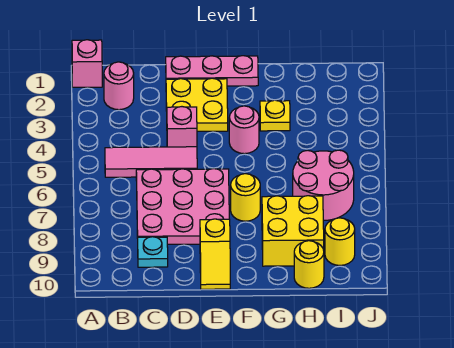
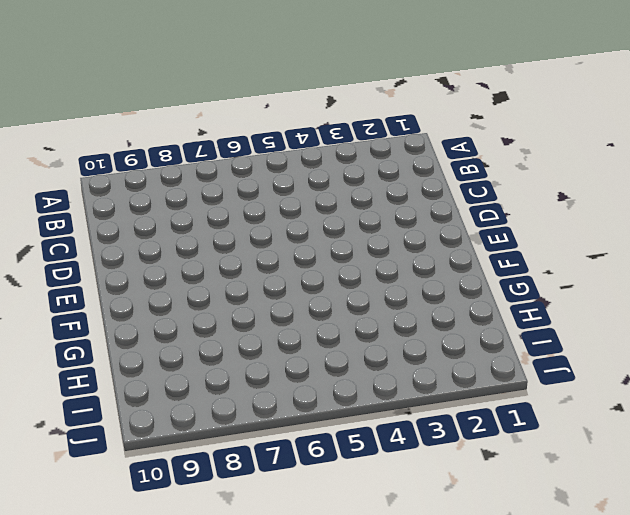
none -> pink brick A1 level 1
none -> pink round brick B2 level 1
none -> pink tile B5:D5 level 1

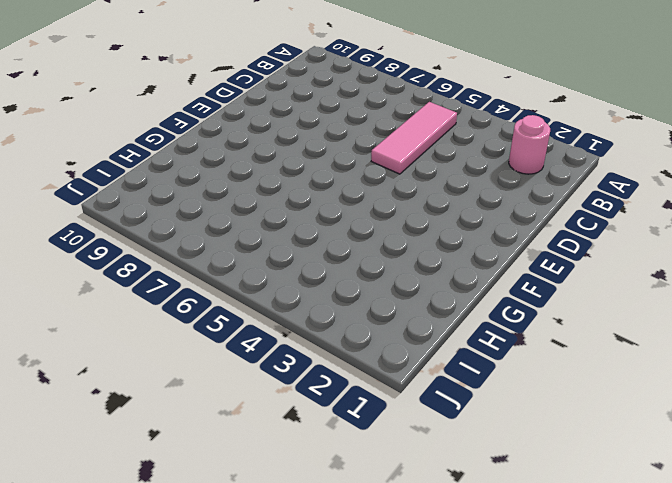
none -> pink brick A1 level 1
none -> pink plate C6:E8 level 1
none -> cyan plate C9 level 1

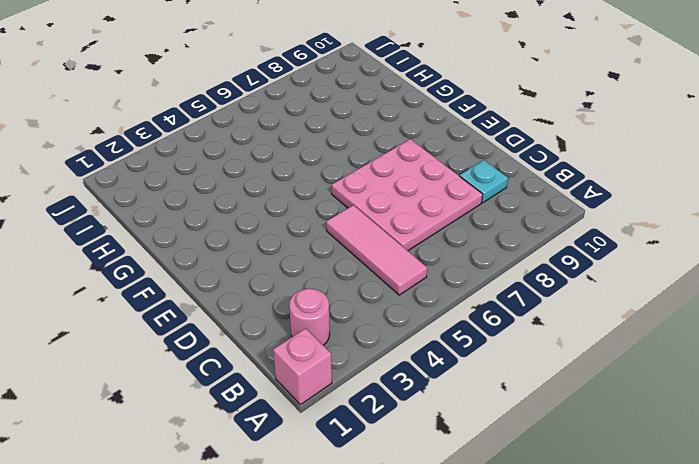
none -> pink plate D1:F1 level 1
none -> yellow plate D2:E3 level 1
none -> pink brick D4 level 1

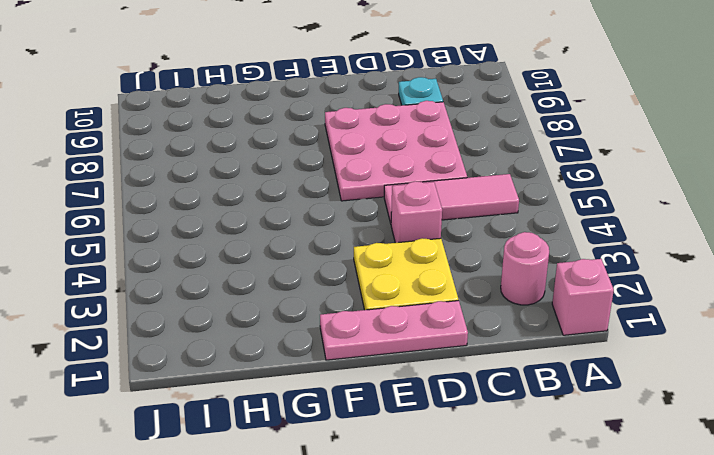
none -> yellow slope E9:E10 level 1 top 9
none -> pink round brick F4 level 1
none -> yellow round brick F7 level 1

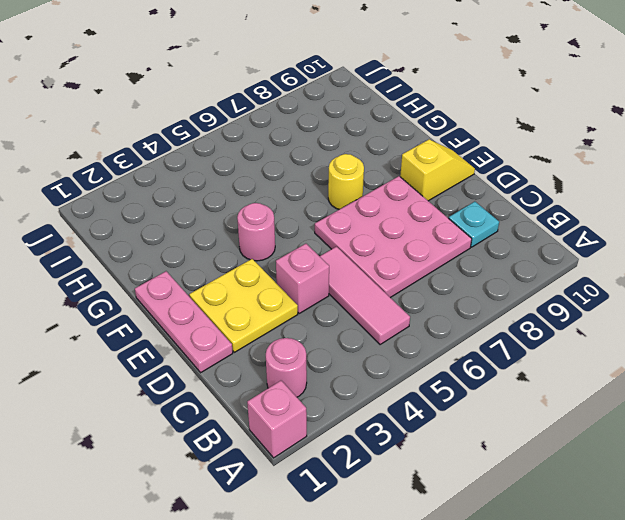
none -> yellow plate G3 level 1
none -> yellow brick G8:H9 level 1
none -> pink round brick H6:I7 level 1

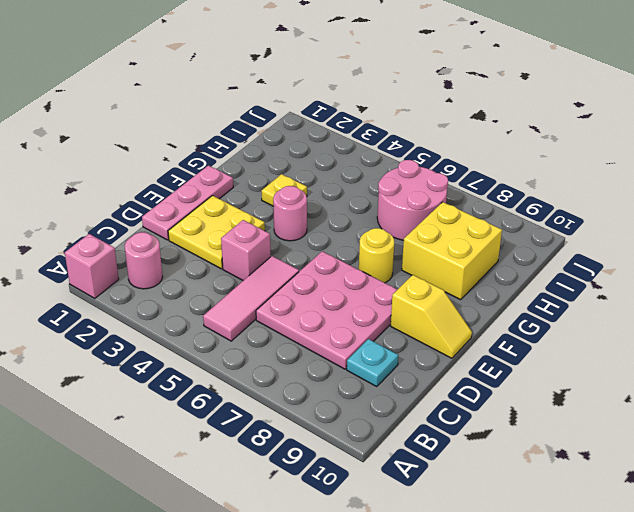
none -> yellow round brick H10 level 1
none -> yellow round brick I9 level 1

